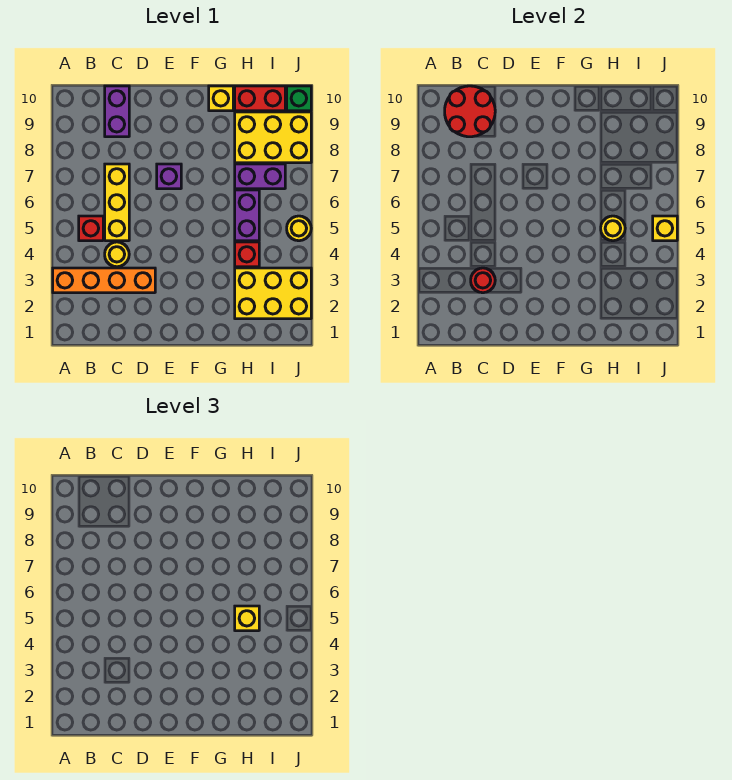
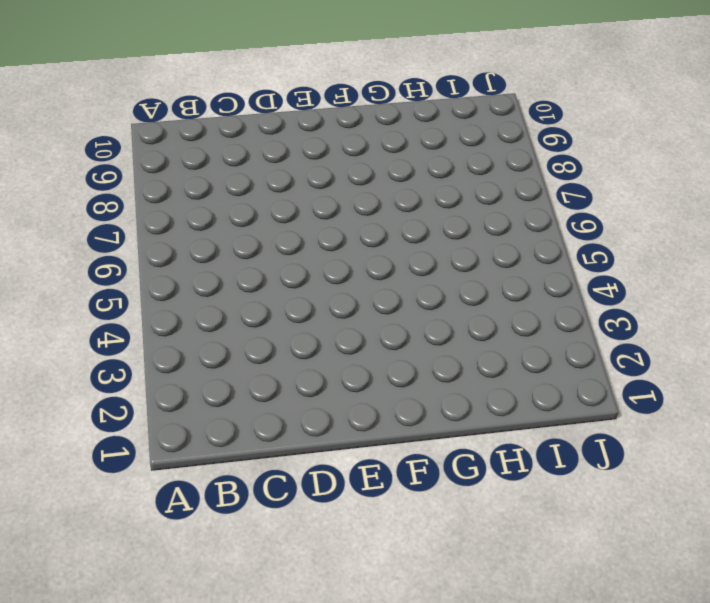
none -> orange brick A3:D3 level 1
none -> red brick B5 level 1
none -> yellow round brick C4 level 1

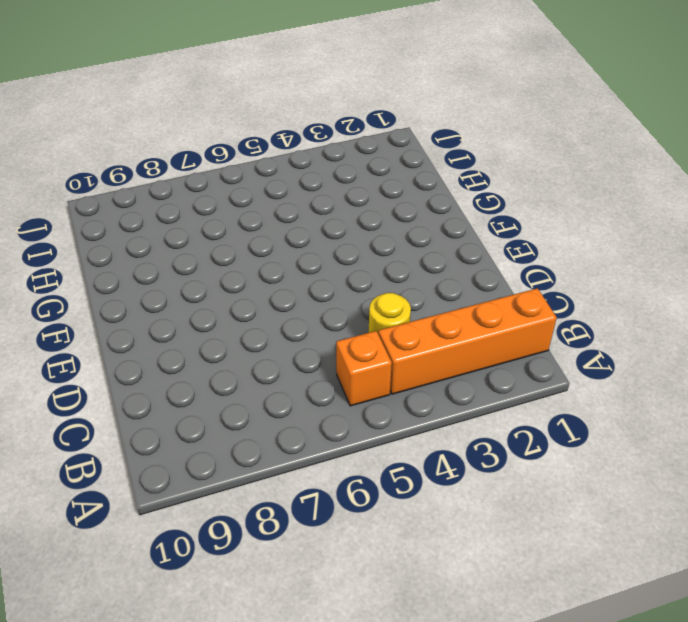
orange brick B1:B4 level 1 -> orange brick A3:D3 level 1
orange brick B5 level 1 -> red brick B5 level 1
none -> yellow brick C5:C7 level 1
none -> purple brick C9:C10 level 1
none -> purple brick E7 level 1

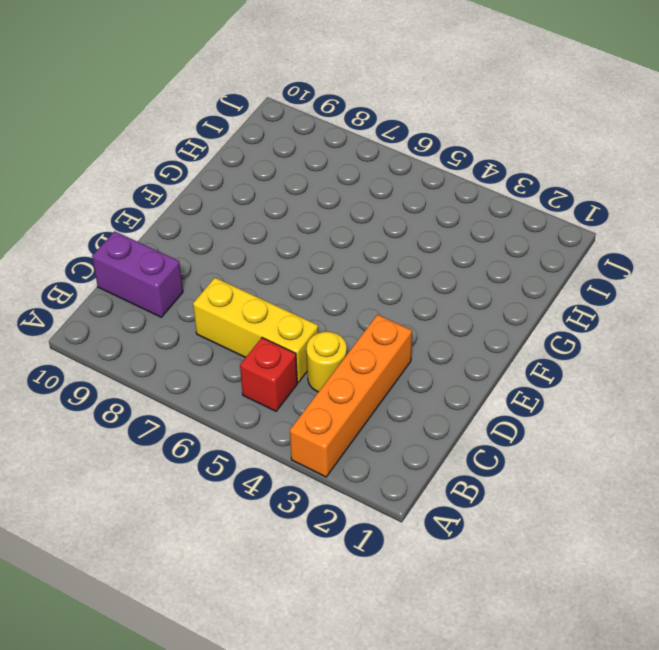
none -> purple brick E7 level 1
none -> yellow brick G10 level 1
none -> yellow brick H2:J3 level 1

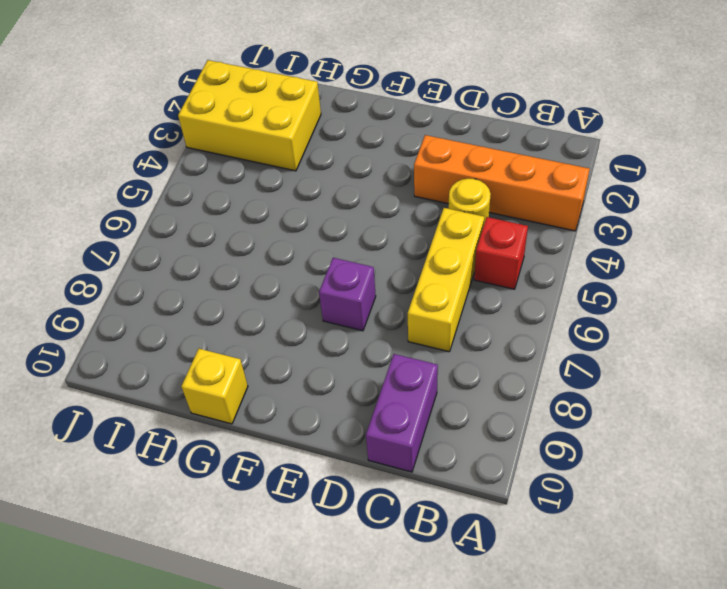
none -> red brick H4 level 1
none -> purple brick H5:H6 level 1
none -> purple brick H7:I7 level 1

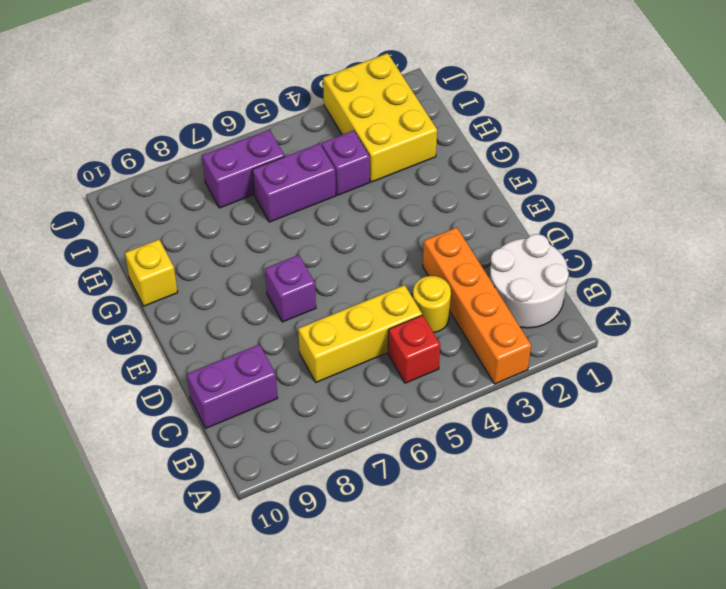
white round brick B1:C2 level 1 -> none
purple brick H4 level 1 -> red brick H4 level 1
purple brick I6:I7 level 1 -> purple brick H7:I7 level 1
none -> yellow brick H8:J9 level 1
none -> red brick H10:I10 level 1
none -> yellow round brick J5 level 1

